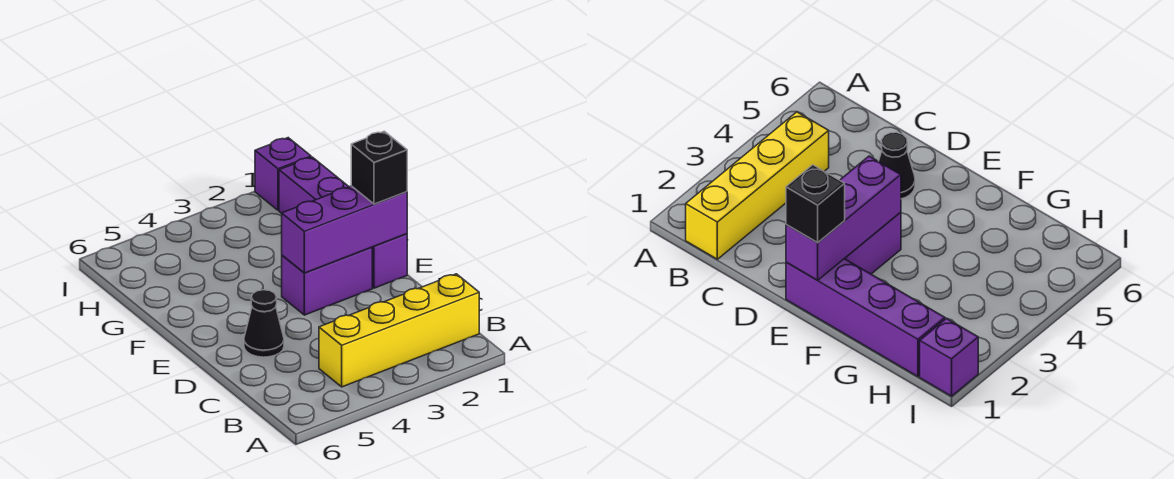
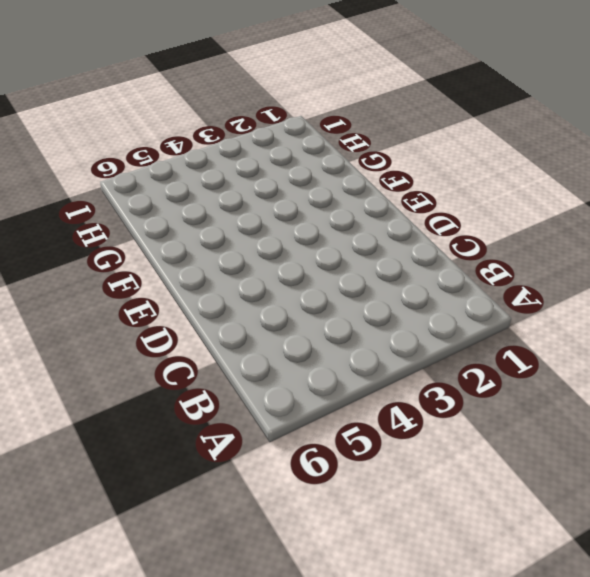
none -> yellow brick B1:B4 level 1
none -> black cone D5 level 1

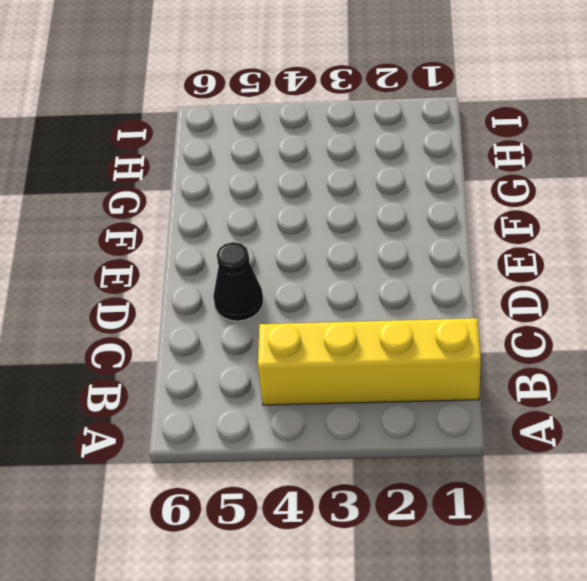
none -> purple brick E1:H1 level 1
none -> purple brick E2:E3 level 1

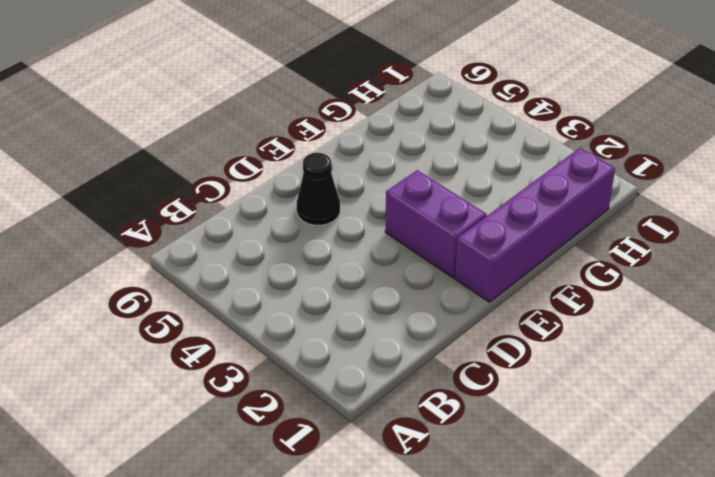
none -> yellow brick B1:B4 level 1
none -> purple brick I1 level 1

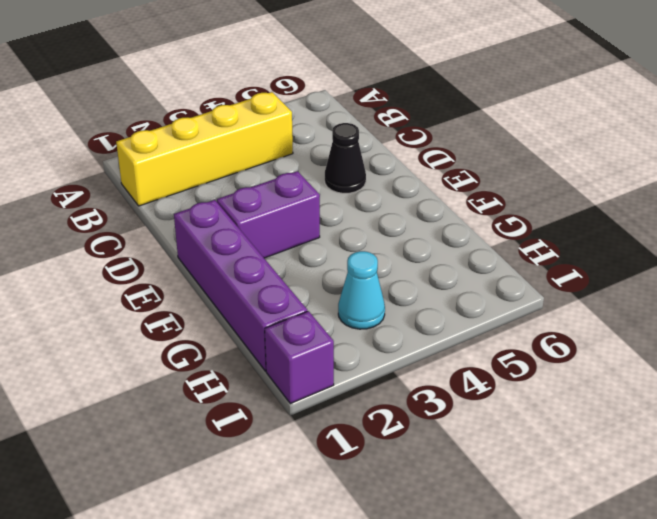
cyan cone H3 level 1 -> none
none -> purple brick E1:E3 level 2
none -> black brick E1 level 3

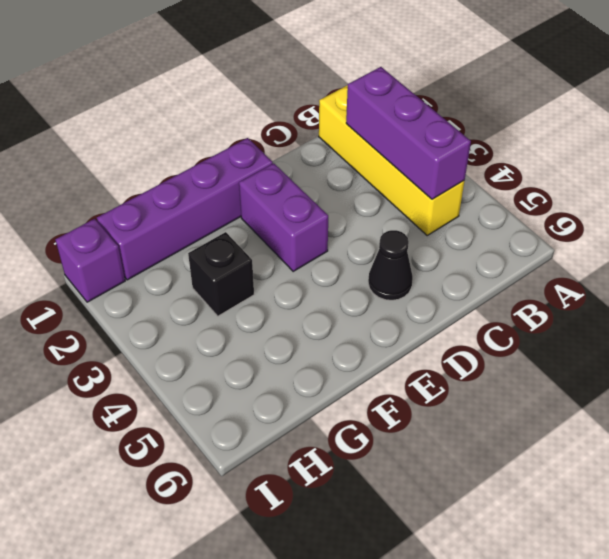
purple brick B2:B4 level 2 -> purple brick E1:E3 level 2
black brick G3 level 1 -> black brick E1 level 3

